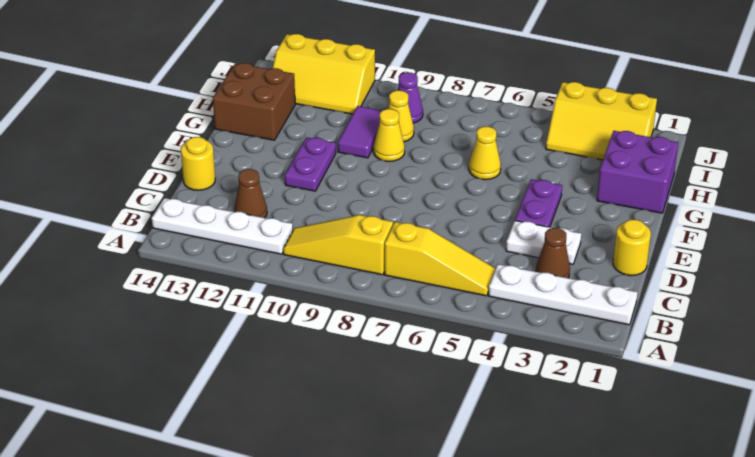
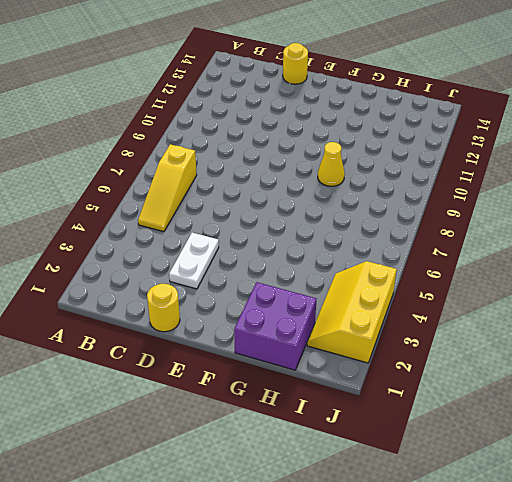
none -> white plate B1:B4 level 1
none -> yellow slope B8:B10 level 1 top 8
none -> white plate B11:B14 level 1

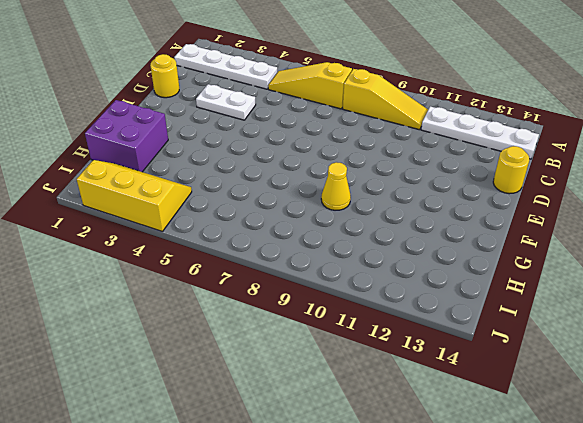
none -> brown cone C3 level 1
none -> brown cone C12 level 1
none -> purple plate E4:F4 level 1

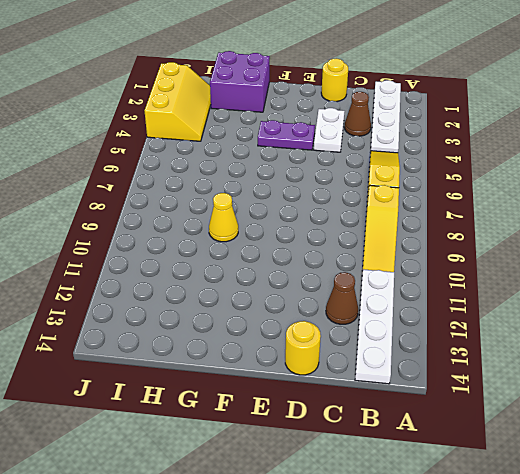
none -> purple plate E11:F11 level 1
none -> yellow cone G6 level 1
none -> purple tile G10:H10 level 1

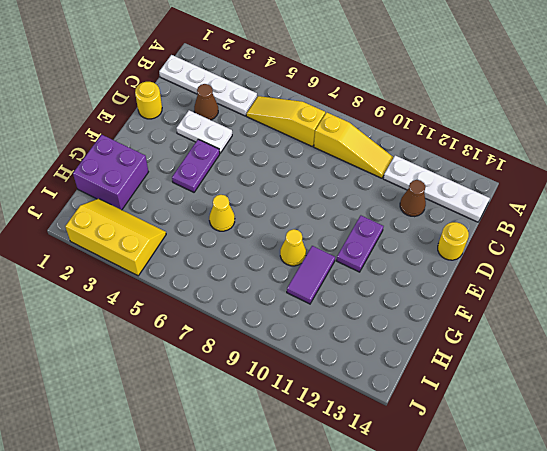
none -> brown brick G13:H14 level 1
none -> yellow cone H9 level 1
none -> purple cone I9 level 1

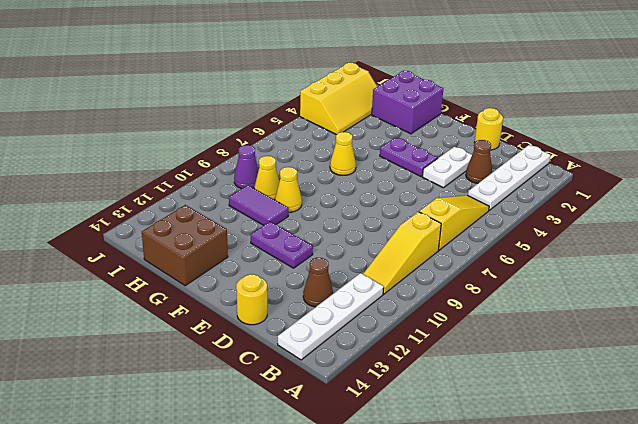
none -> yellow slope I11:J13 level 1 top J

